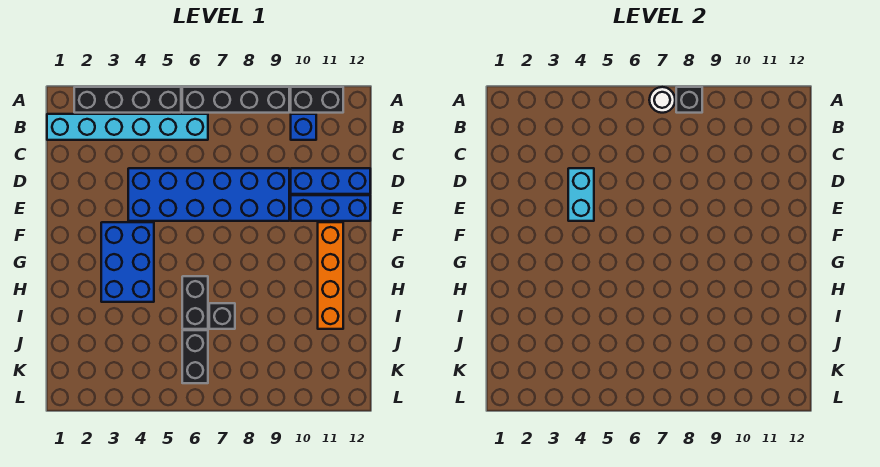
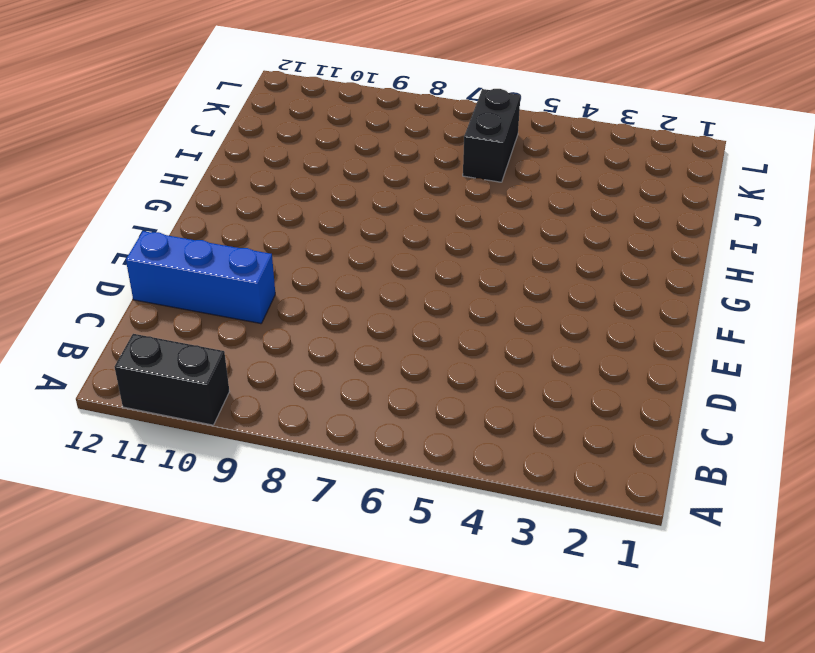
none -> black brick A2:A5 level 1
none -> black brick A6:A9 level 1
none -> cyan brick B1:B6 level 1

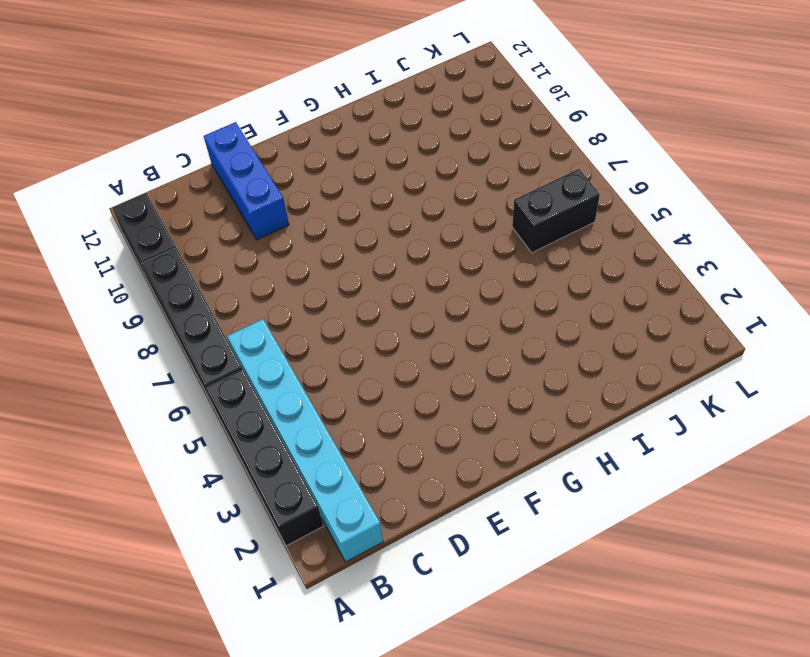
none -> blue brick B10 level 1
none -> blue brick D4:E9 level 1
none -> blue brick E10:E12 level 1

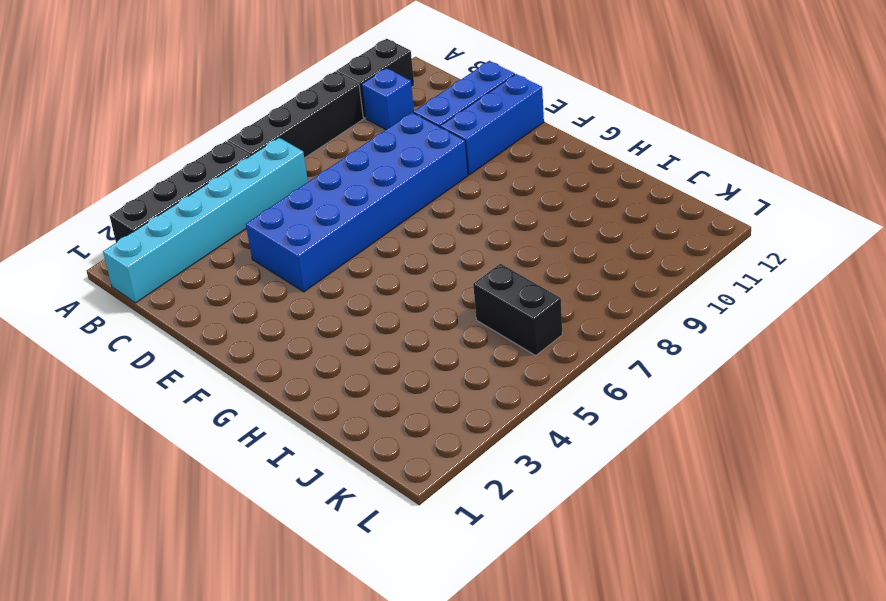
none -> blue brick F3:H4 level 1
none -> orange brick F11:I11 level 1
none -> black brick H6:I6 level 1

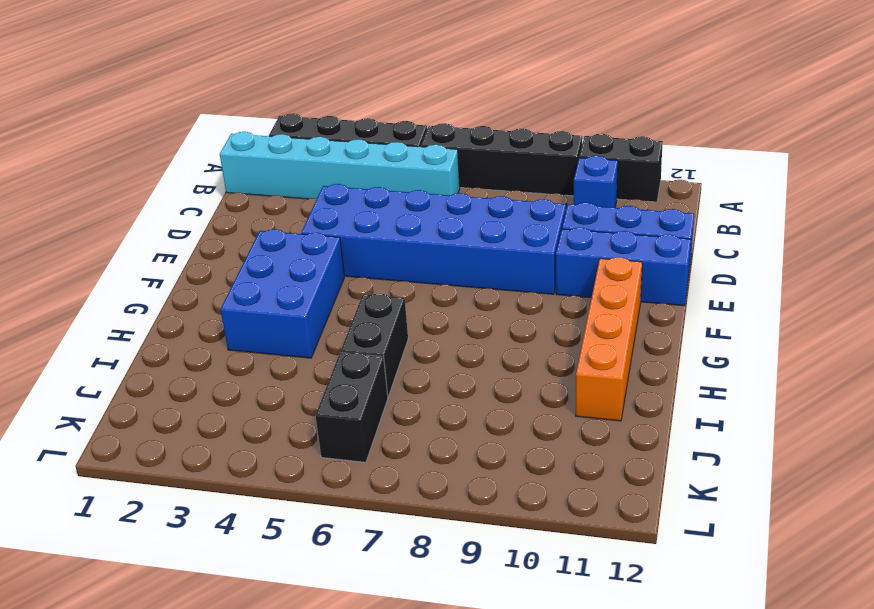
none -> black brick I7 level 1
none -> white round brick A7 level 2
none -> black brick A8 level 2

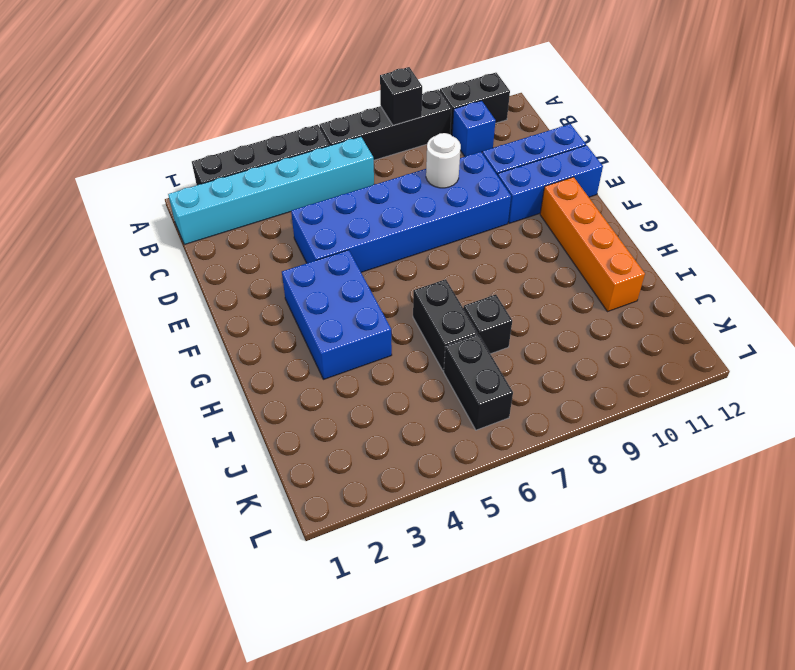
white round brick D8 level 2 -> white round brick A7 level 2
none -> cyan brick D4:E4 level 2

